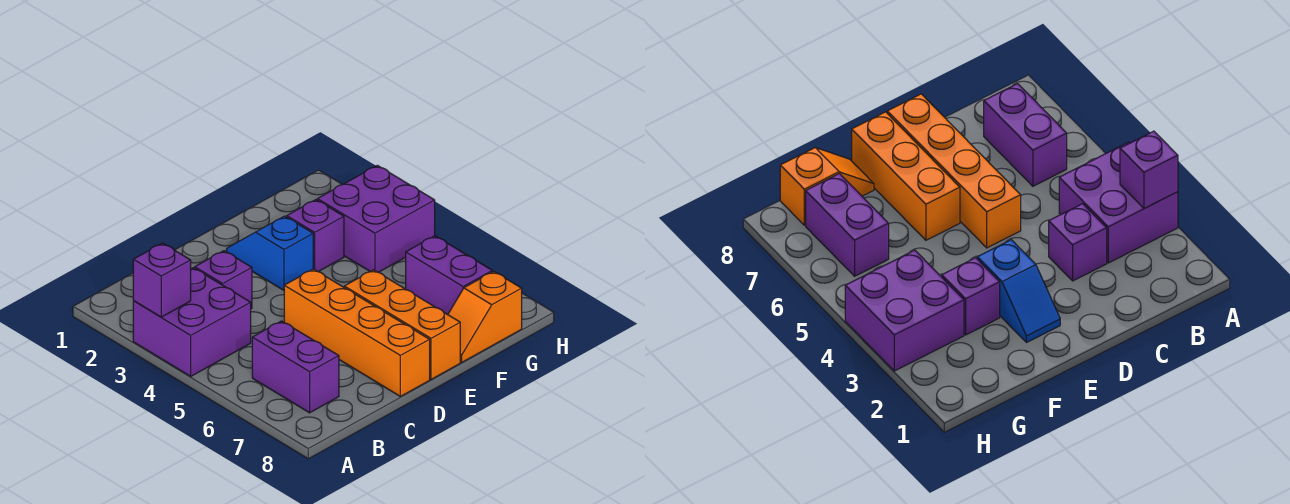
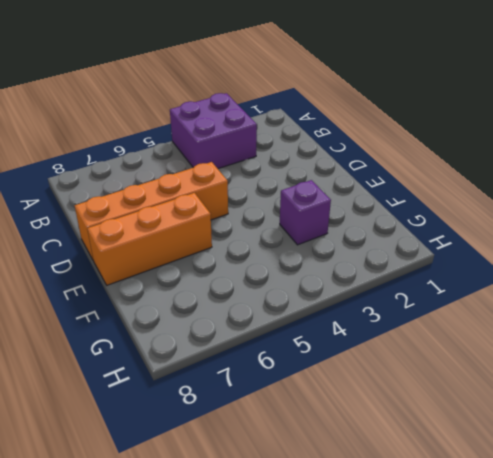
none -> purple brick B6:B7 level 1
none -> purple brick C3 level 1

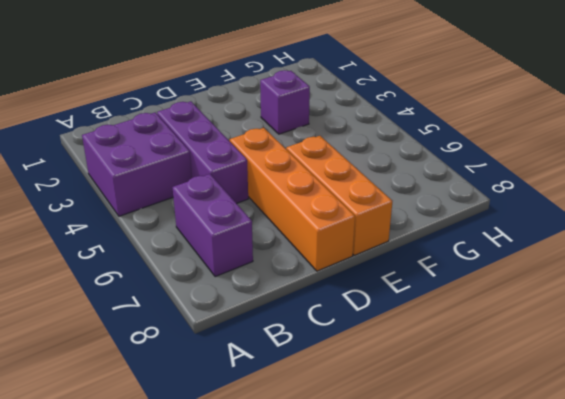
purple brick C3:C5 level 1 -> purple brick C3 level 1
none -> blue slope E2:E3 level 1 top 3
none -> orange slope F8:G8 level 1 top G

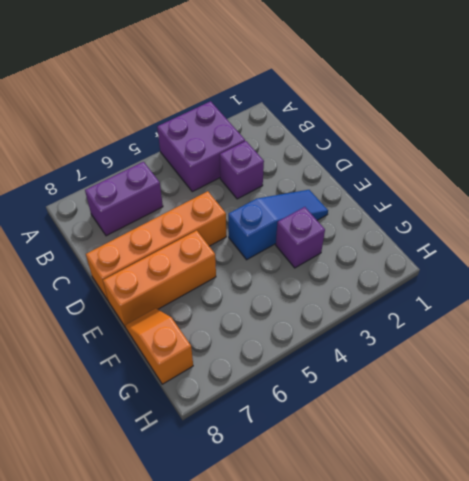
blue slope E2:E4 level 1 top 4 -> blue slope E2:E3 level 1 top 3
none -> purple brick G3:H4 level 1
none -> purple brick G6:G7 level 1

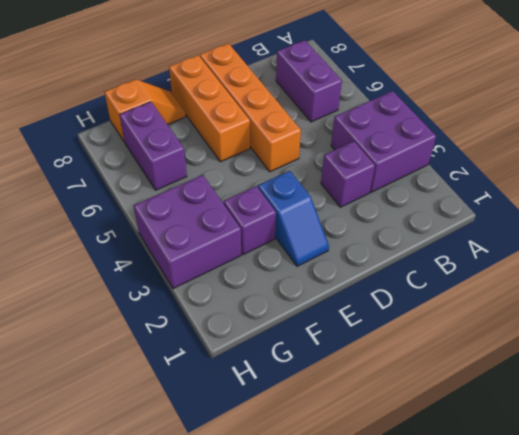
none -> purple brick A3 level 2

